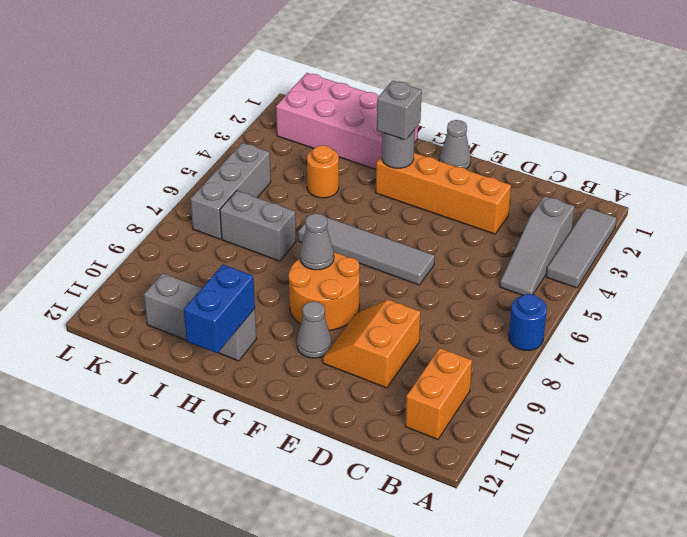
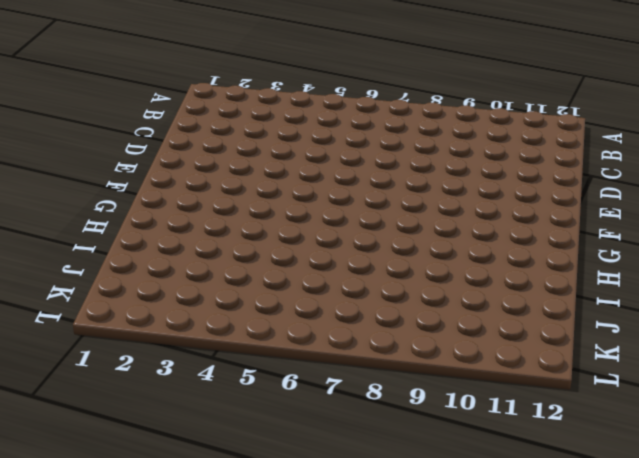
none -> grey tile A2:A4 level 1
none -> blue round brick A7 level 1
none -> grey slope B3:B5 level 1 top 3

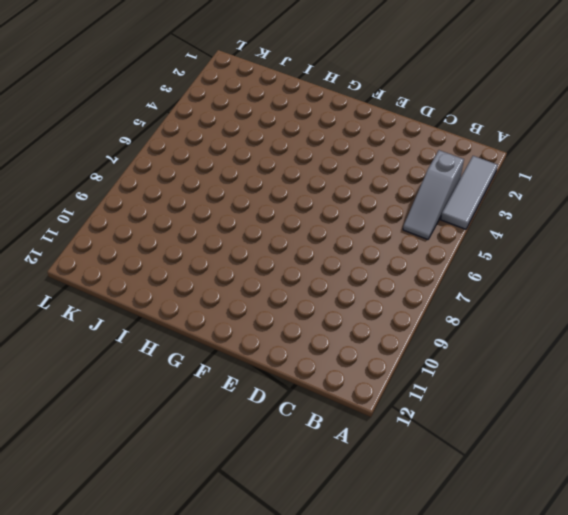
none -> blue round brick A7 level 1
none -> orange brick B10:B11 level 1
none -> orange brick D3:G3 level 1

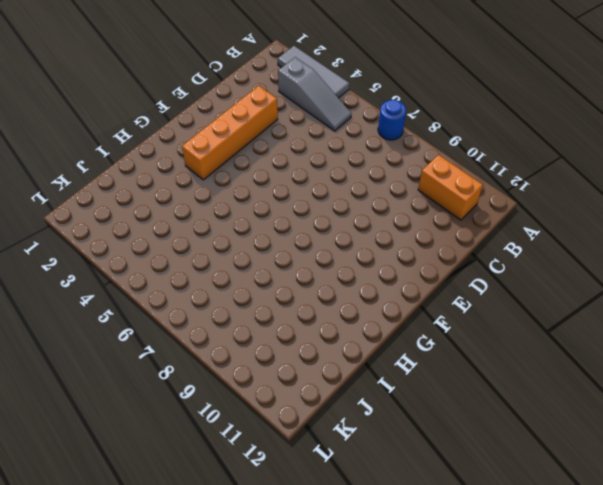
none -> orange slope D9:E10 level 1 top D
none -> grey tile E6:H6 level 1
none -> grey cone F1 level 1

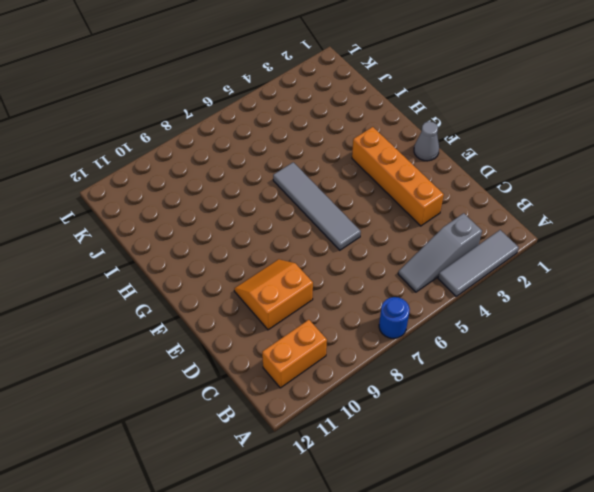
none -> orange round brick F8:G9 level 1
none -> grey cone F10 level 1
none -> pink brick H1:K2 level 1

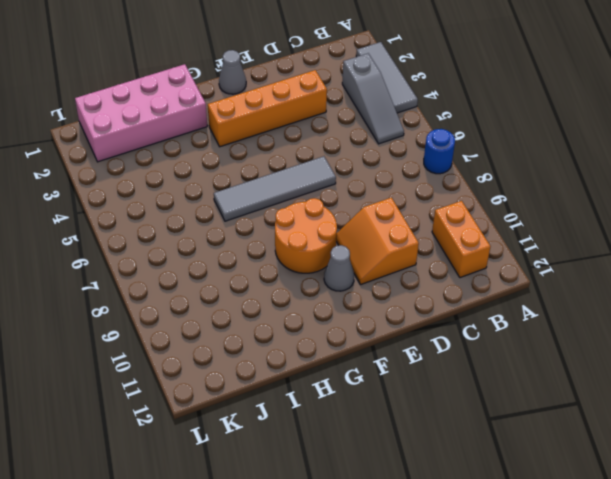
none -> grey brick H11:J11 level 1
none -> orange round brick I4 level 1
none -> grey brick I7:J7 level 1

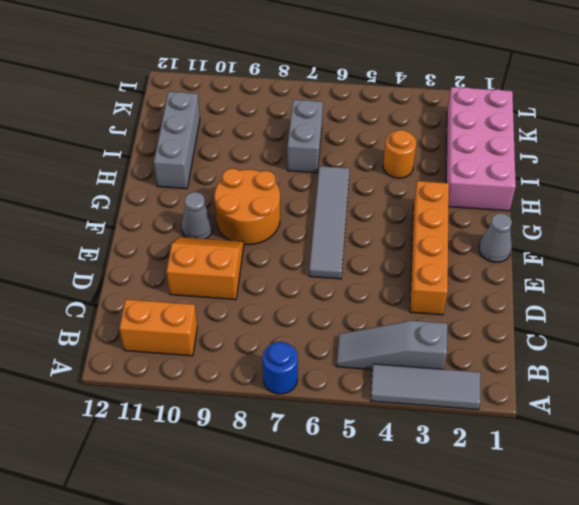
none -> grey brick K5:K7 level 1
none -> grey round brick G3 level 2
none -> grey cone G8 level 2

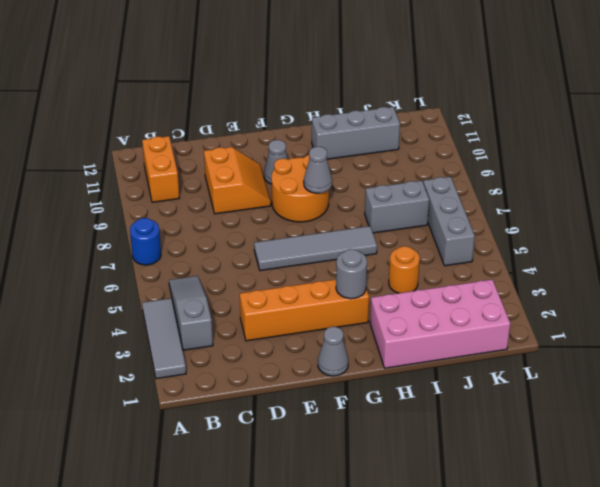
none -> blue brick H11:H12 level 2
none -> grey brick G3 level 3

